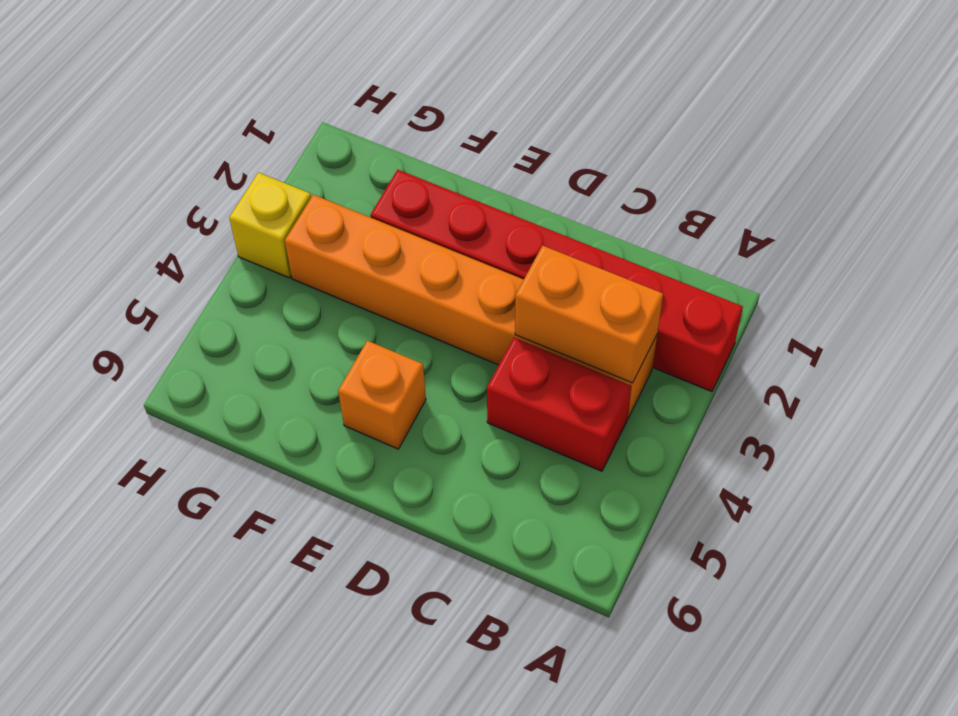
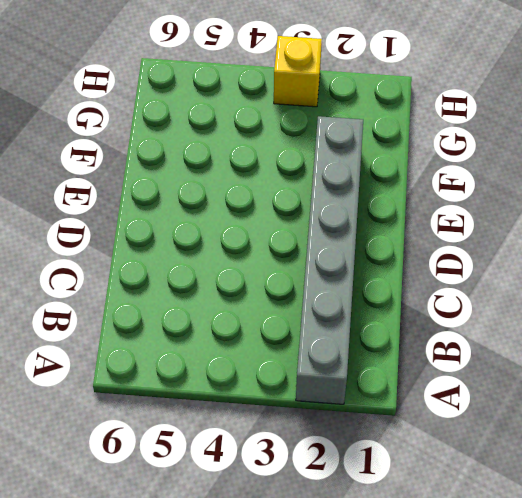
grey brick A2:F2 level 1 -> red brick A2:F2 level 1
none -> orange brick B3:G3 level 1
none -> red brick B4:C4 level 1

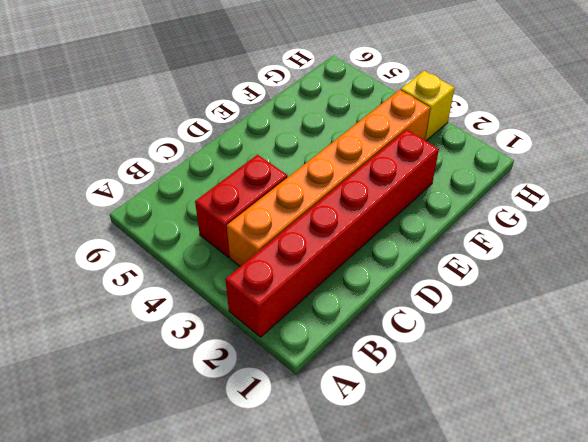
none -> orange brick E5 level 1
none -> orange brick B3:C3 level 2

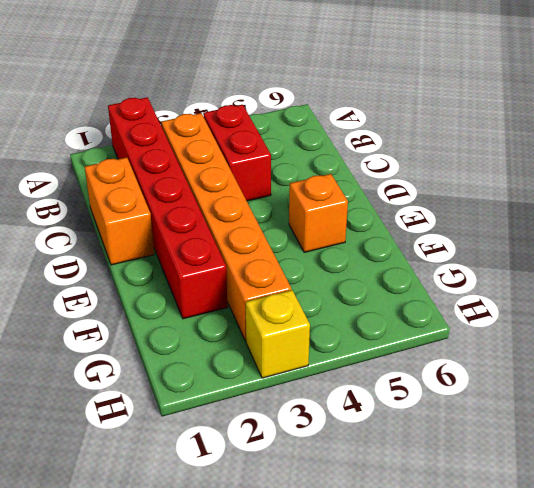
orange brick C1:D1 level 1 -> orange brick B3:C3 level 2

